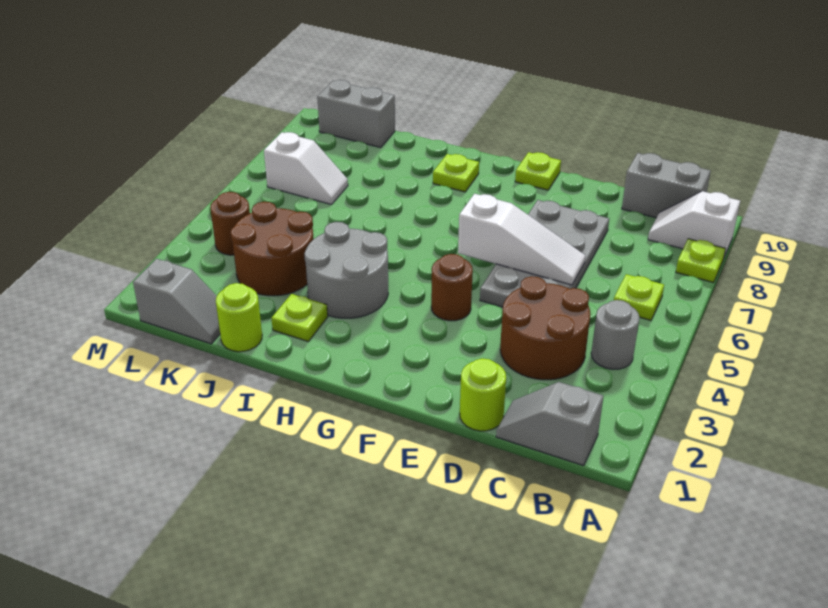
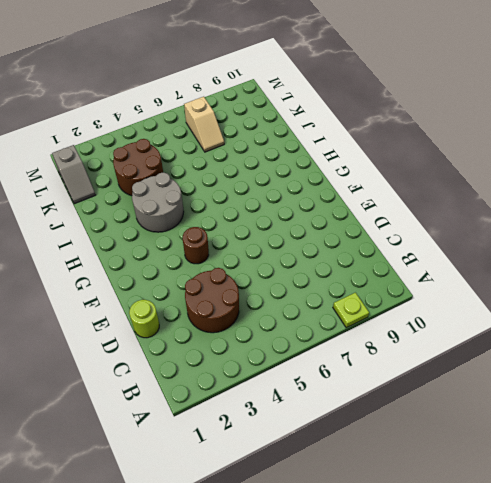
tan slope K7:L7 level 1 top L -> white slope K7:L7 level 1 top L
none -> white slope A9:B9 level 1 top A
none -> grey slope B1:C1 level 1 top B
none -> grey round brick B4 level 1

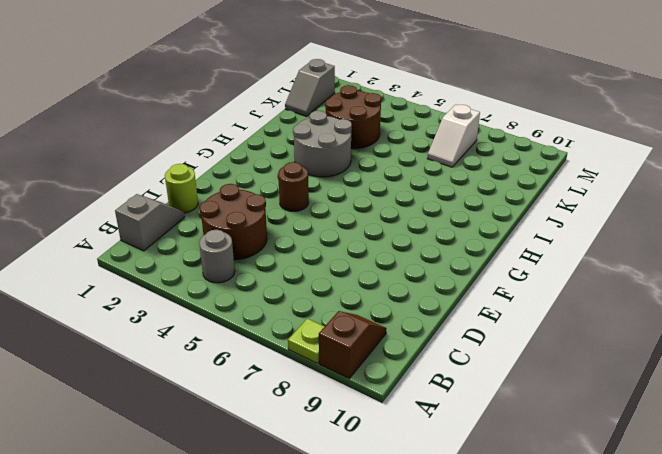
brown slope A9:B9 level 1 top A -> white slope A9:B9 level 1 top A
none -> lime plate B6 level 1
none -> grey brick B10:C10 level 1
none -> grey plate D5:E8 level 1

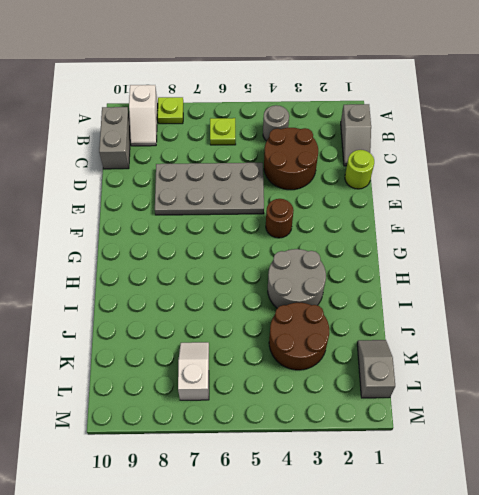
none -> lime plate F10 level 1
none -> lime plate H9 level 1
none -> lime plate I2 level 1

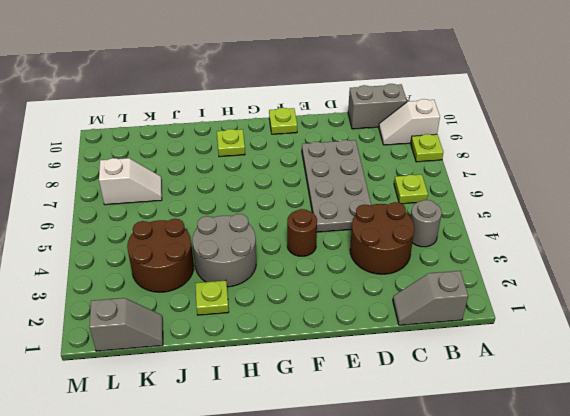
none -> lime round brick D1 level 1
none -> lime round brick J1 level 1
none -> grey brick K10:L10 level 1

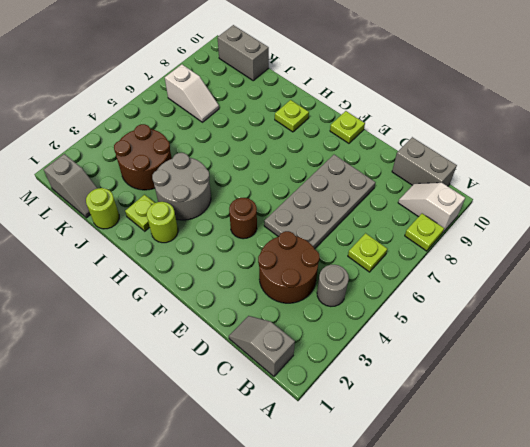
lime round brick H2 level 1 -> lime round brick D1 level 1
none -> brown round brick L4 level 1
none -> white slope D6:F6 level 2 top F

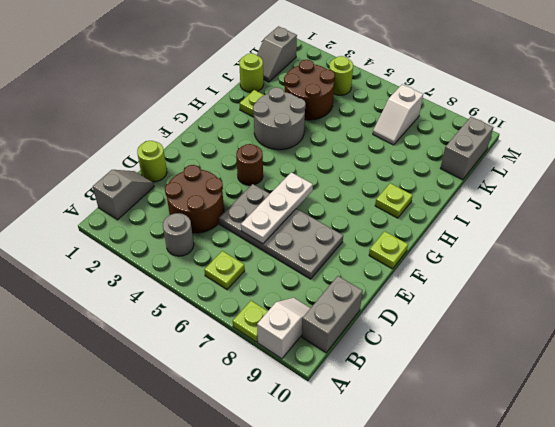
white plate D6:F6 level 2 -> white slope D6:F6 level 2 top F
lime round brick L4 level 1 -> brown round brick L4 level 1

